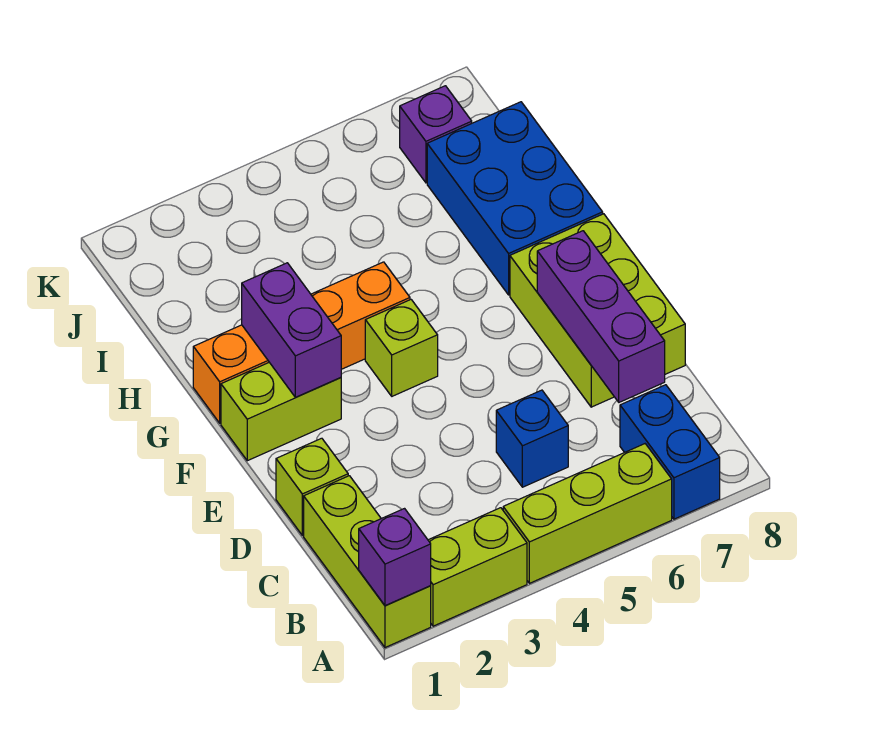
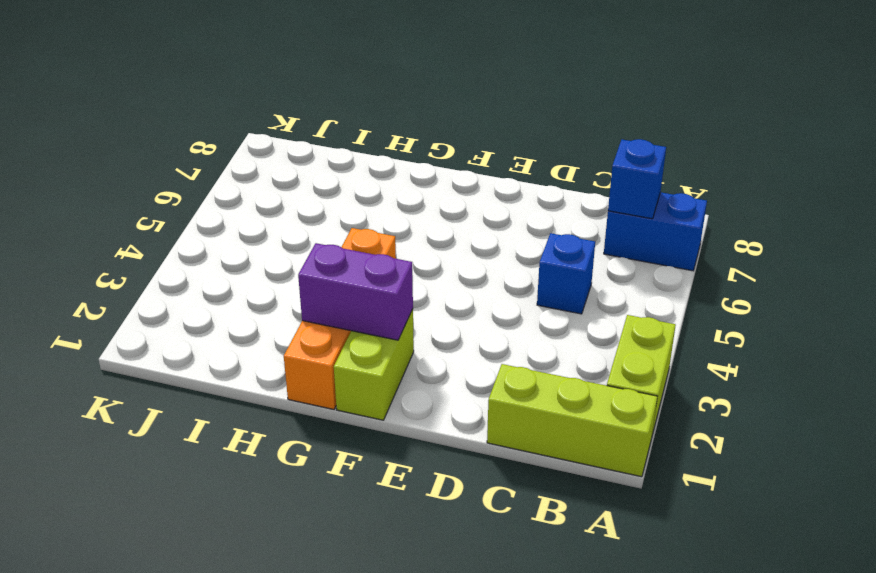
blue brick B7 level 2 -> none
none -> lime brick A4:A6 level 1
none -> lime brick D1 level 1
none -> lime brick D7:F8 level 1

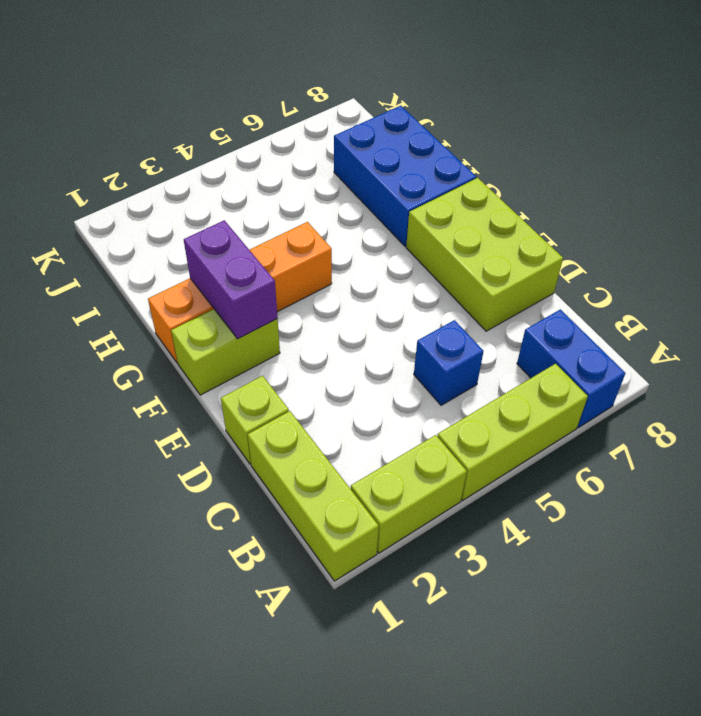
none -> lime brick F4 level 1
none -> purple brick J7 level 1
none -> purple brick A1 level 2

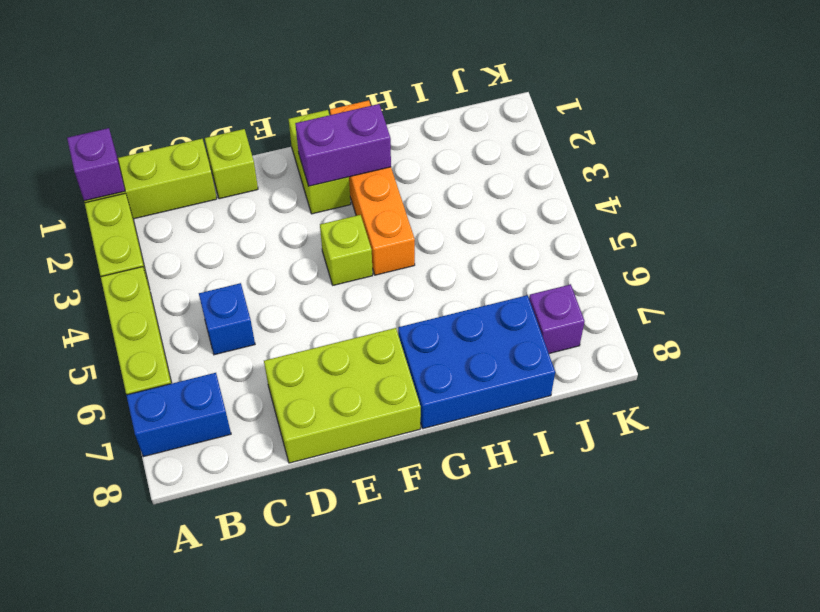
none -> purple brick C7:E7 level 2

